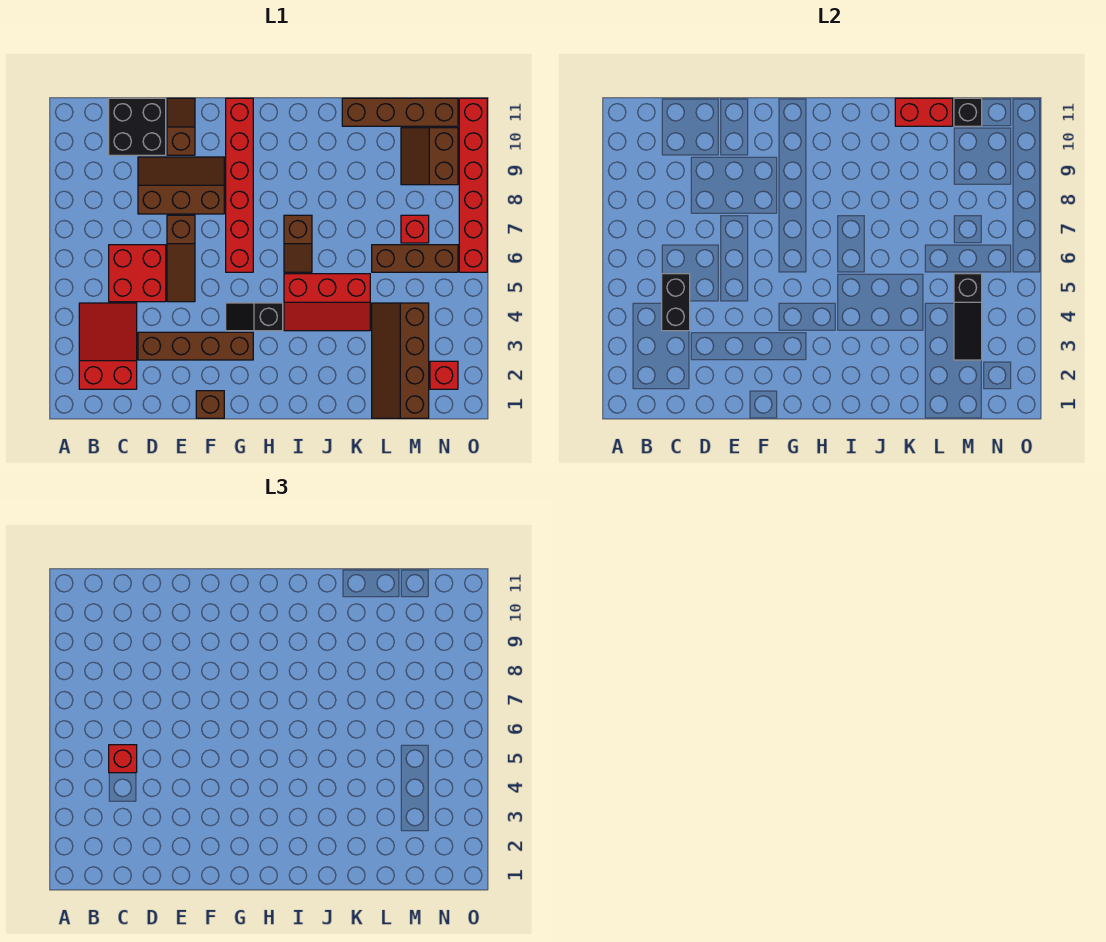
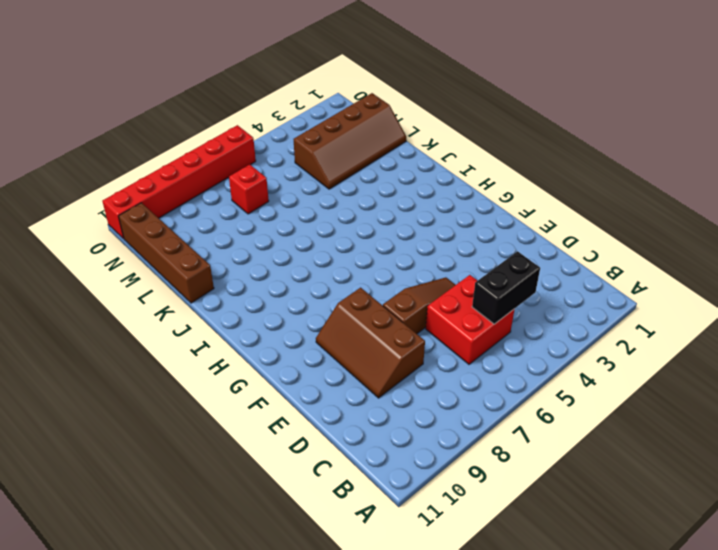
none -> red slope B2:C4 level 1 top 2
none -> black brick C10:D11 level 1
none -> brown brick D3:G3 level 1

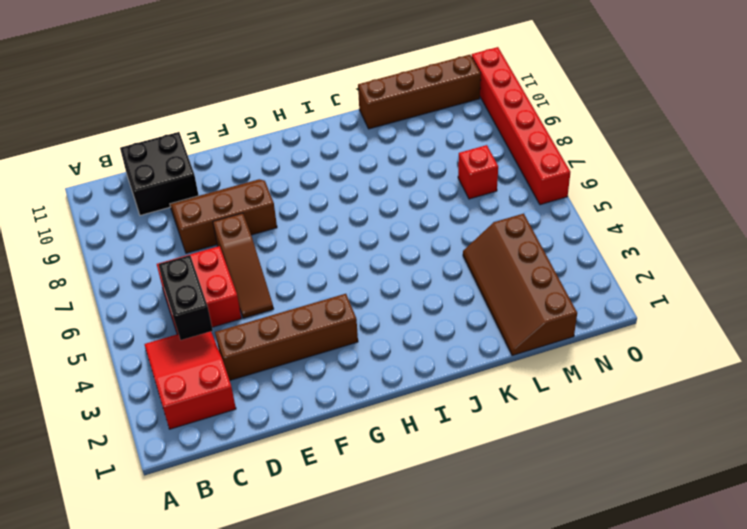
none -> brown slope E10:E11 level 1 top 10
none -> brown brick F1 level 1
none -> black slope G4:H4 level 1 top H

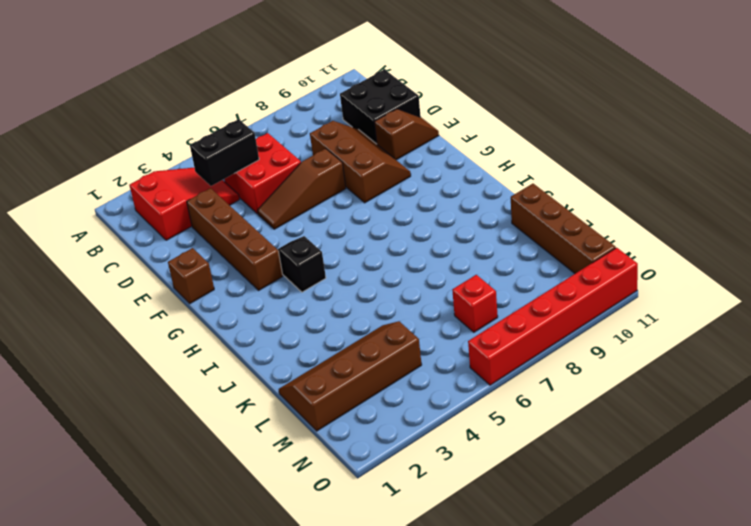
none -> red brick G6:G11 level 1
none -> red slope I4:K5 level 1 top 5
none -> brown slope I6:I7 level 1 top 7

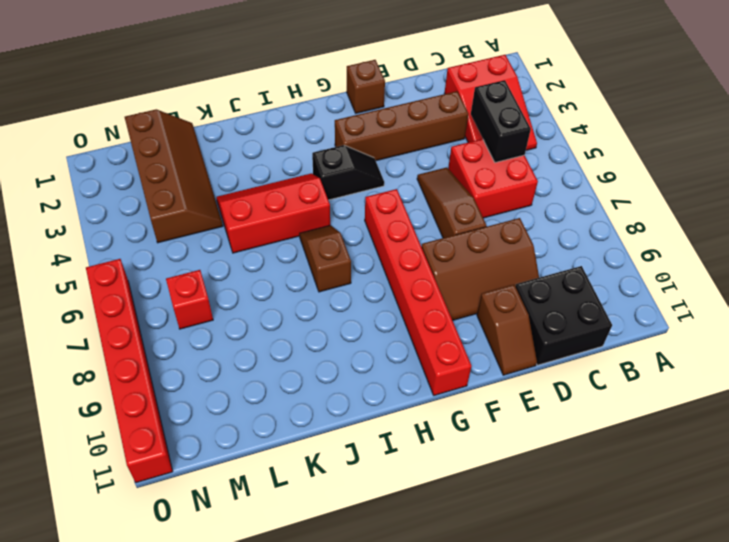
none -> brown brick K11:N11 level 1
none -> brown brick L6:N6 level 1
none -> brown slope M9:N10 level 1 top N

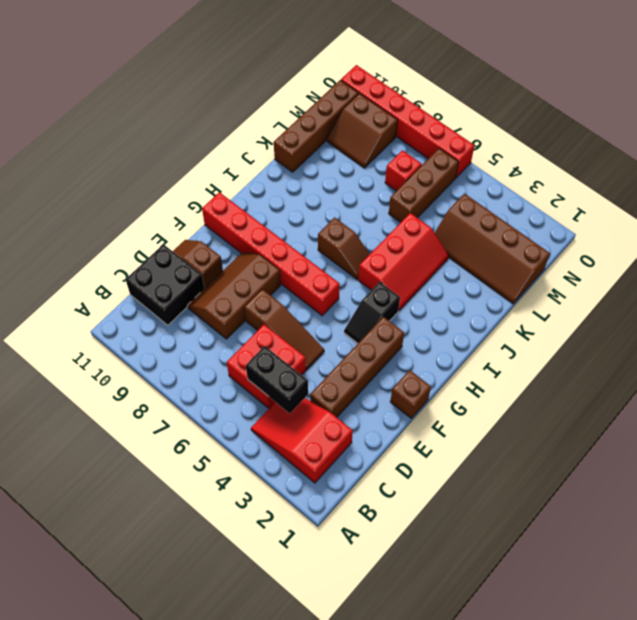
none -> red brick N2 level 1
none -> red brick K11:L11 level 2
none -> black slope M3:M5 level 2 top 5

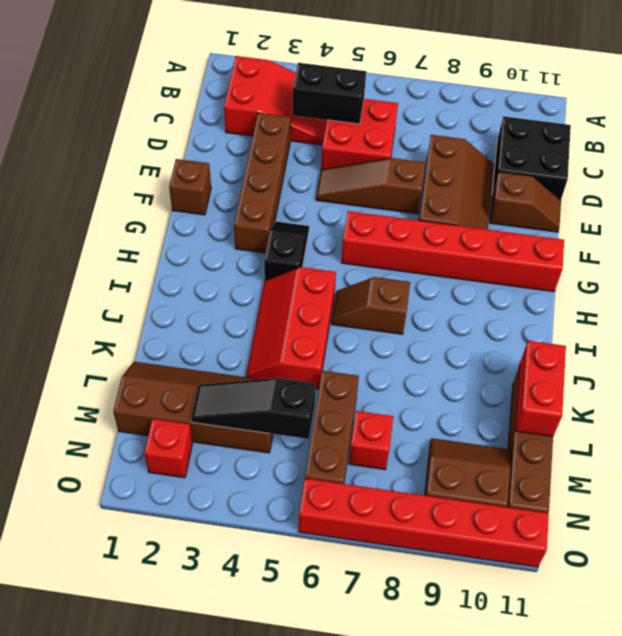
none -> black brick M11 level 2
none -> red brick C5 level 3

